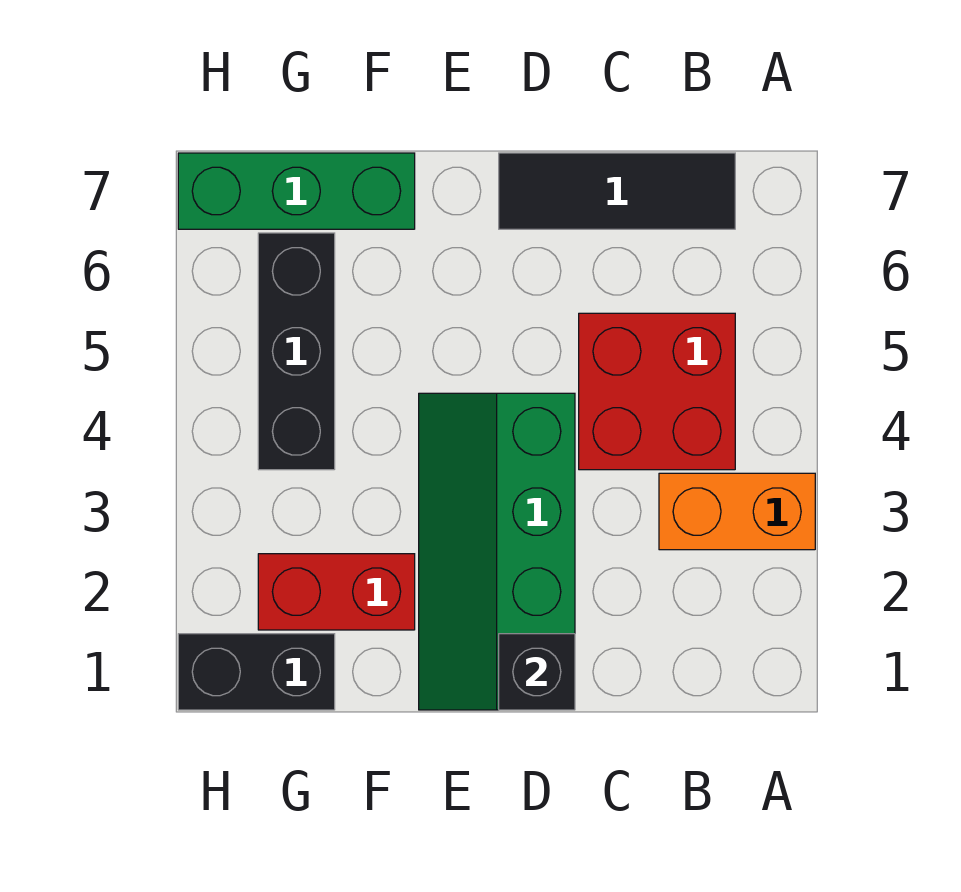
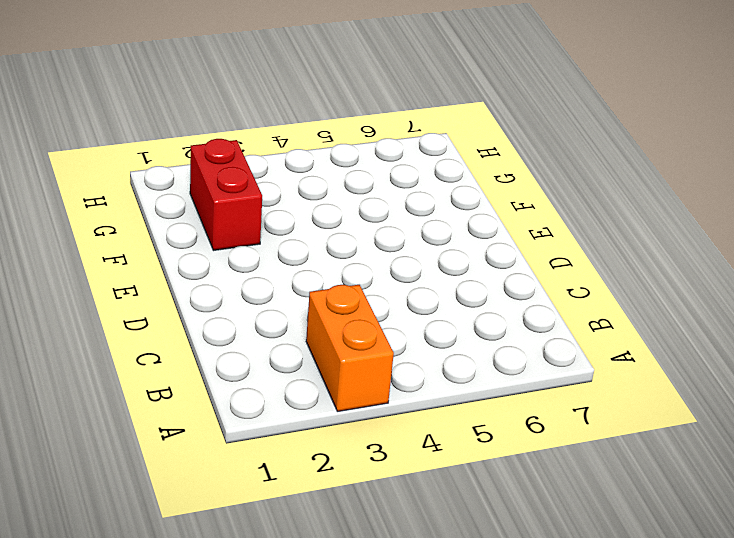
none -> red brick B4:C5 level 1
none -> black tile B7:D7 level 1

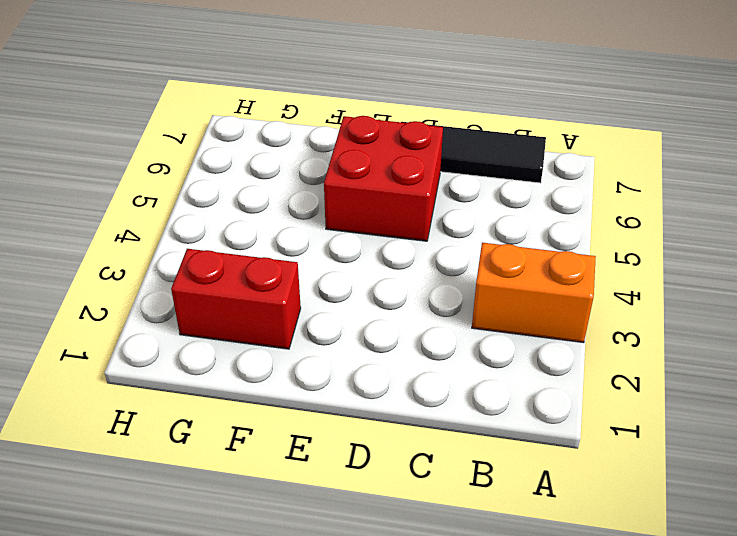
red brick D5:E6 level 1 -> red brick B4:C5 level 1
none -> green slope D1:E4 level 1 top D
none -> green brick F7:H7 level 1

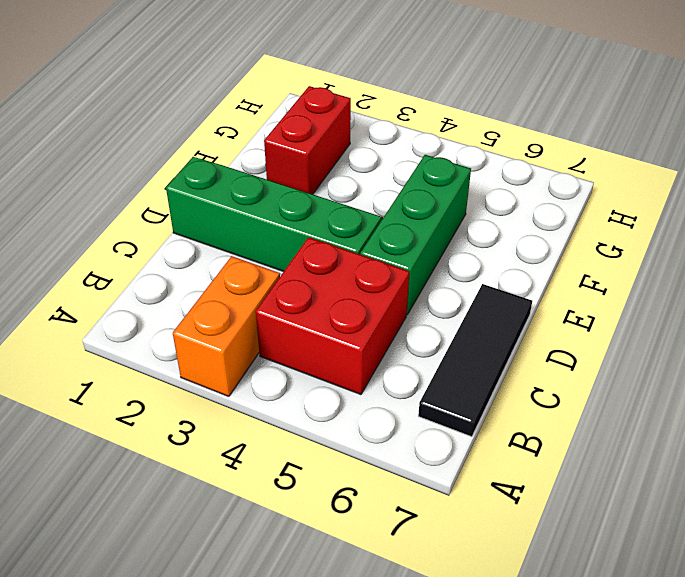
green brick D5:F5 level 1 -> green brick F7:H7 level 1
none -> black brick G1:H1 level 1
none -> black brick G4:G6 level 1

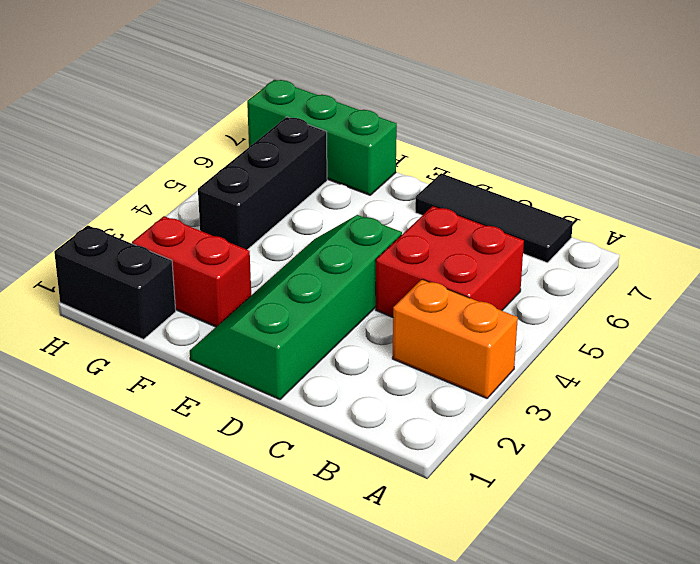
none -> black brick D1 level 2

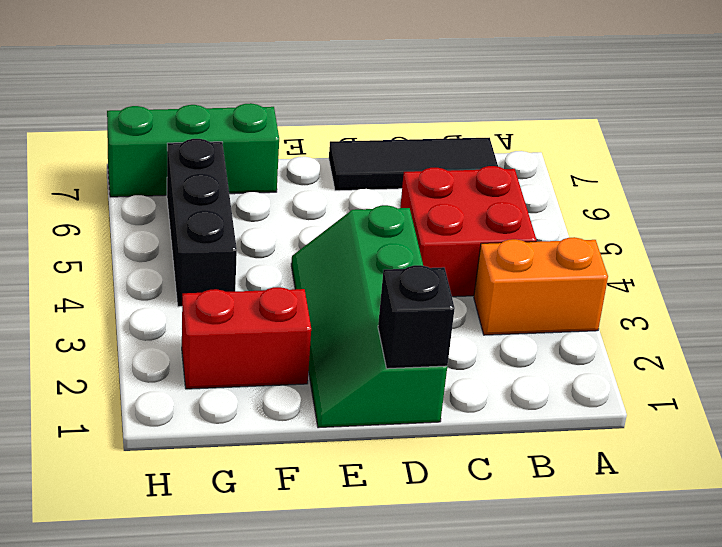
none -> black brick G1:H1 level 1

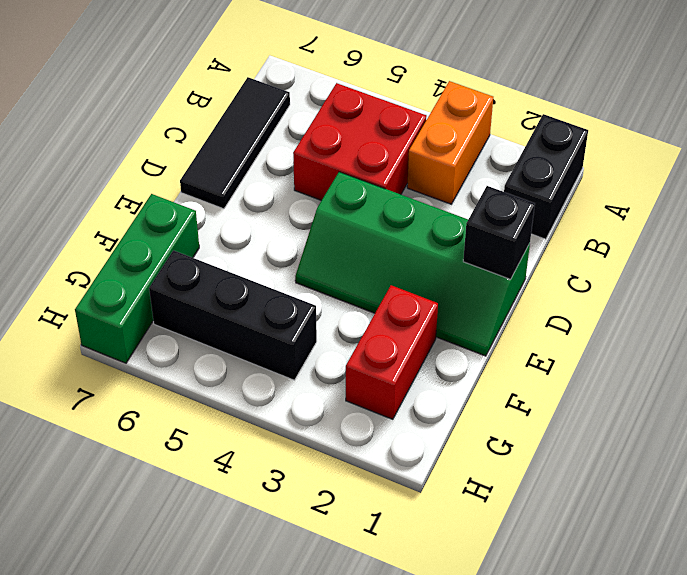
black brick A1:B1 level 1 -> black brick G1:H1 level 1

